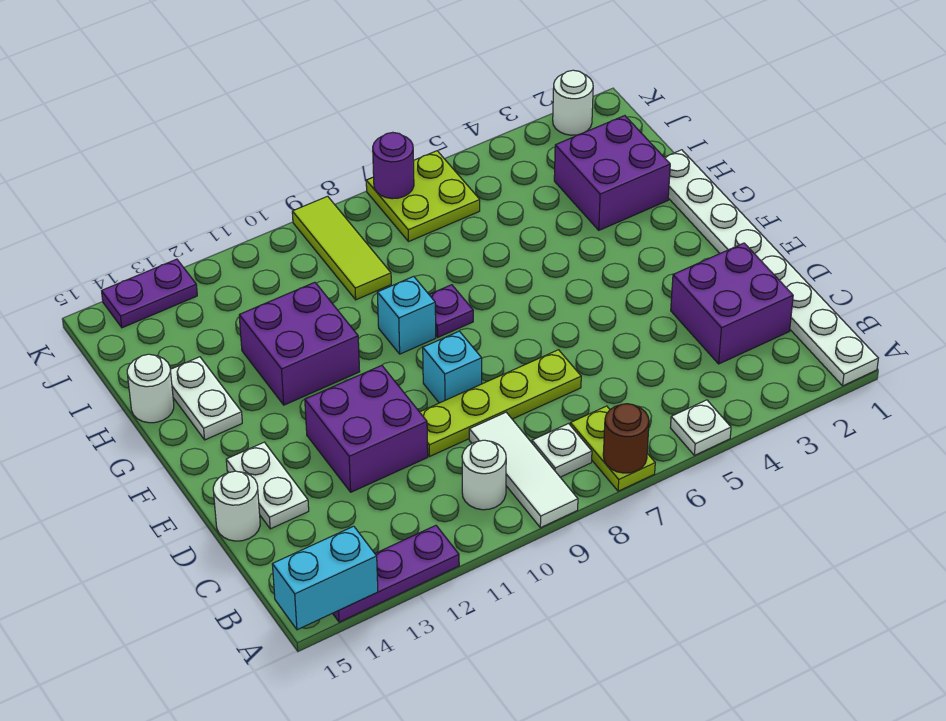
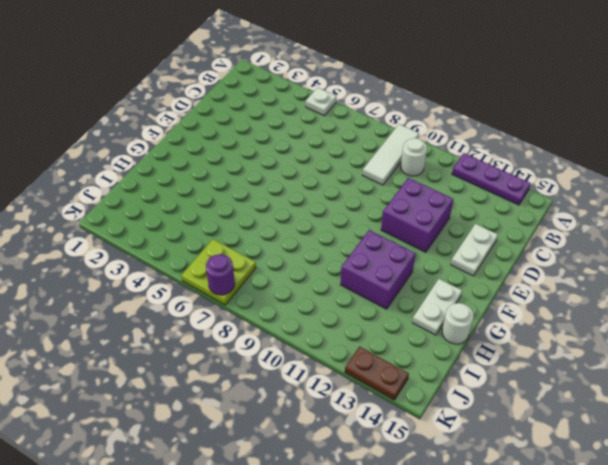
brown plate K13:K14 level 1 -> purple plate K13:K14 level 1
none -> white plate A1:H1 level 1
none -> lime plate A7:B7 level 1
none -> white plate B8 level 1

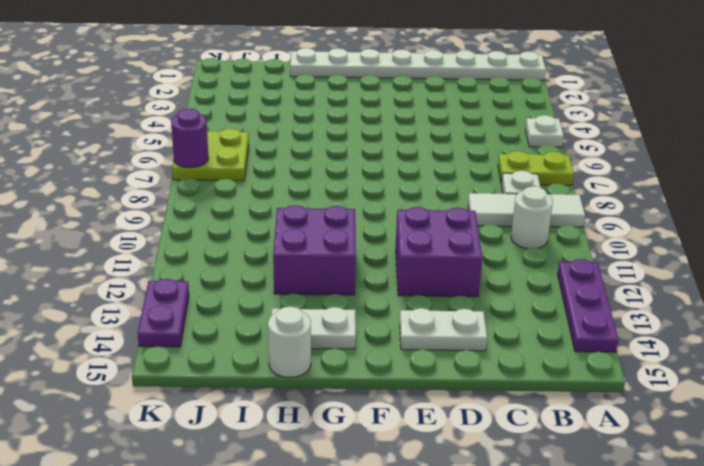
none -> purple brick C2:D3 level 1
none -> lime plate D7:D10 level 1
none -> white round brick D15 level 1

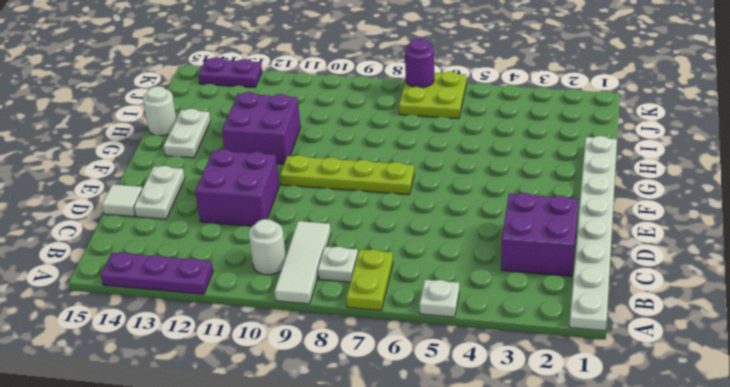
white tile D15 level 1 -> white round brick D15 level 1
lime plate F7:F10 level 1 -> lime plate D7:D10 level 1
none -> cyan brick E9 level 1
none -> purple plate G8 level 1
none -> cyan brick G9 level 1

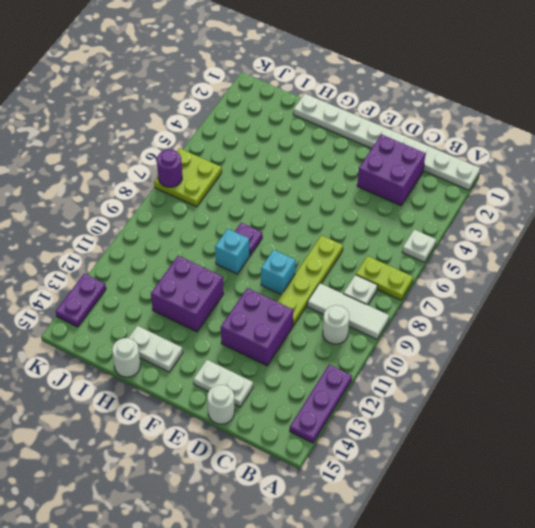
none -> purple brick H2:I3 level 1
none -> lime tile I9:K9 level 1
none -> white round brick K2 level 1

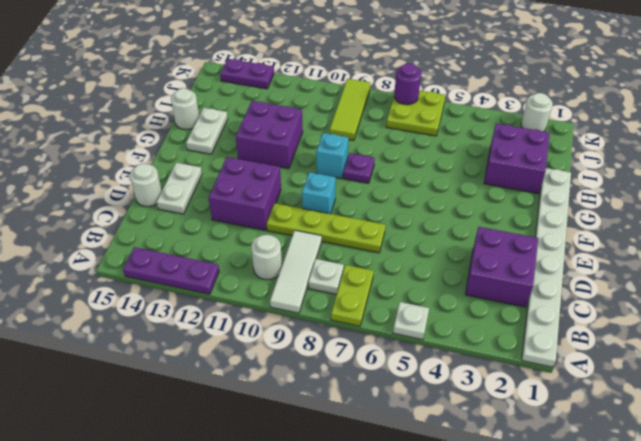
none -> brown round brick A7 level 2
none -> cyan brick A14:A15 level 2

